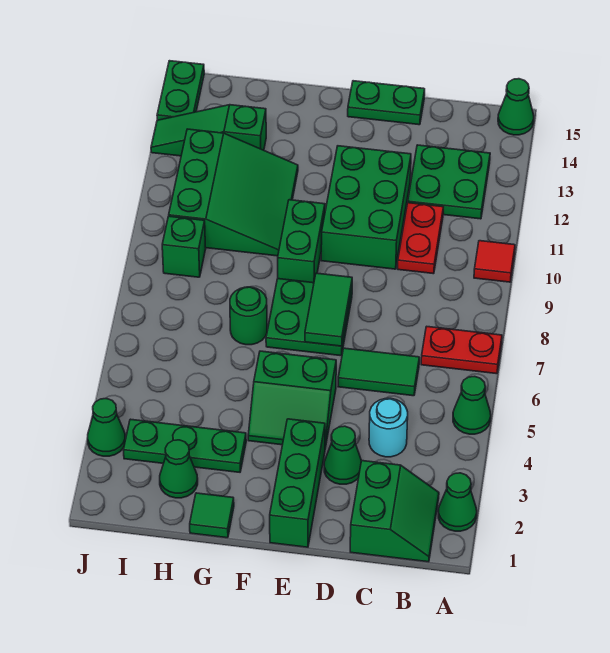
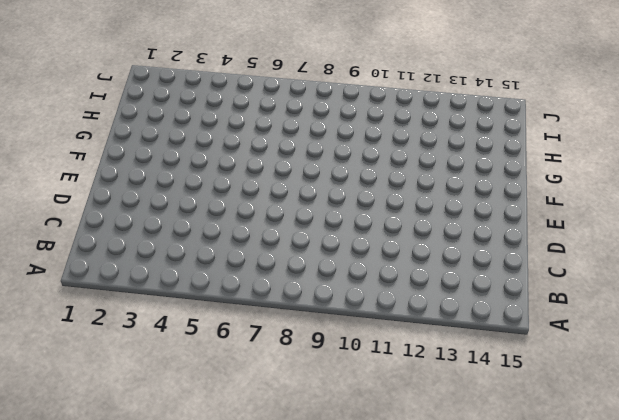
none -> green cone A2 level 1
none -> green cone A5 level 1
none -> red plate A7:B7 level 1

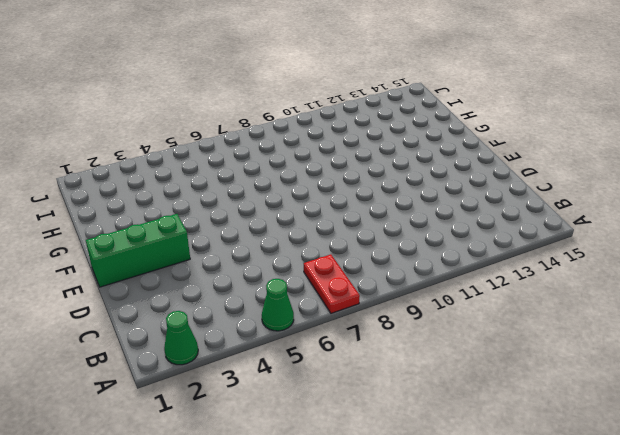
none -> red tile A10 level 1
none -> green cone A15 level 1
none -> green slope B1:C2 level 1 top C

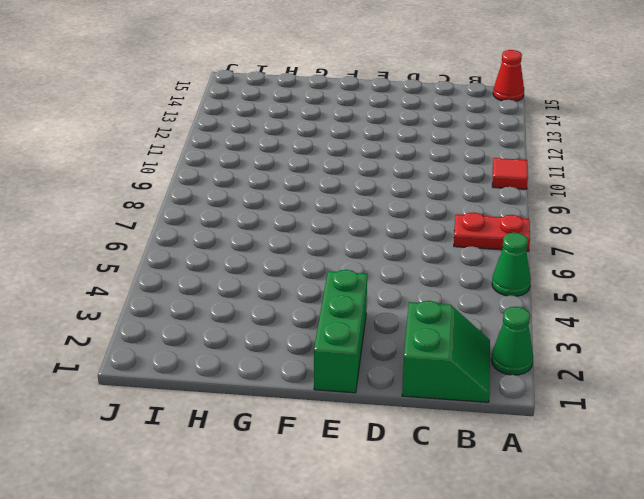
red cone A15 level 1 -> green cone A15 level 1
none -> green plate B12:C13 level 1
none -> cyan round brick C4 level 1
none -> green tile C6:D6 level 1

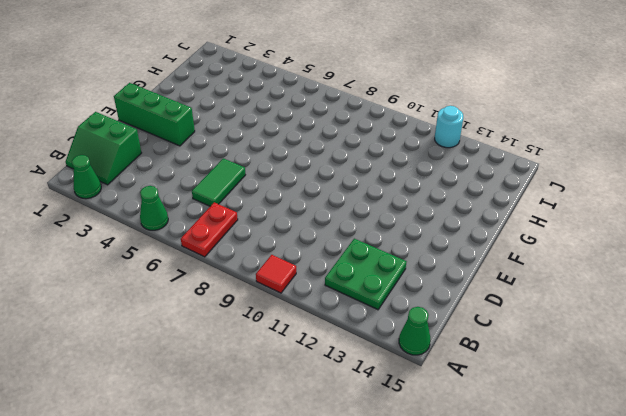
cyan round brick J12 level 1 -> cyan round brick C4 level 1
none -> red plate C10:C11 level 1
none -> green cone D3 level 1
none -> green brick D10:E12 level 1

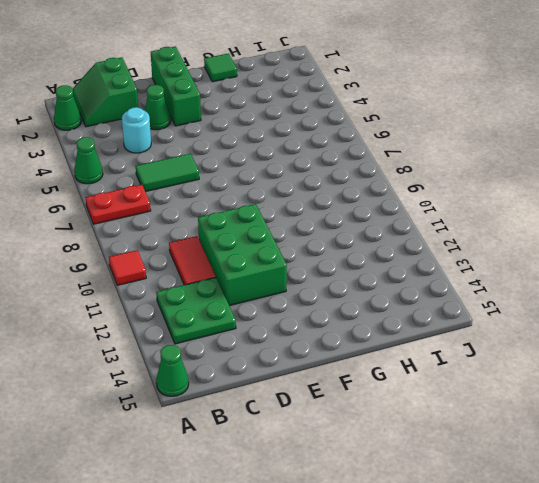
red tile C10:C11 level 1 -> red plate C10:C11 level 1
none -> green plate D15:E15 level 1
none -> green slope E4:F5 level 1 top 5
none -> green plate E7:F8 level 1

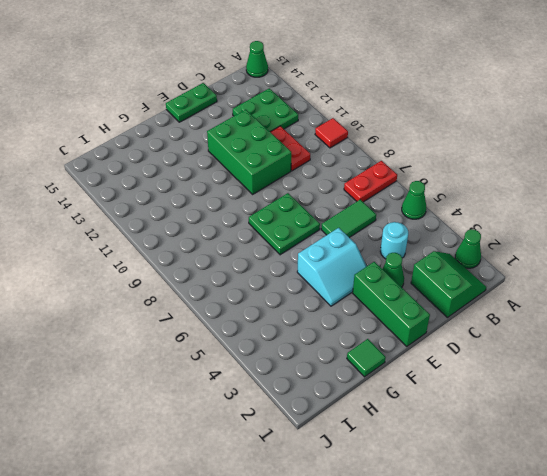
cyan slope E4:F5 level 1 top 5 -> green slope E4:F5 level 1 top 5
none -> green brick F9:F10 level 1
none -> green plate G3:I3 level 1
none -> green round brick G7 level 1

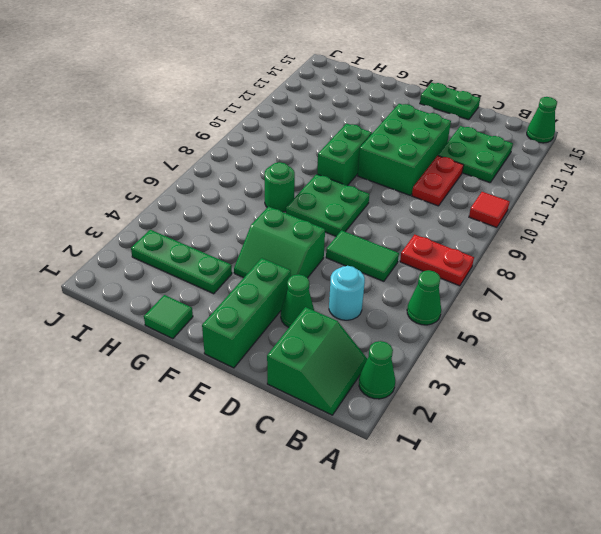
none -> green slope G10:I12 level 1 top I
none -> green cone H2 level 1
none -> green slope H13:J13 level 1 top H

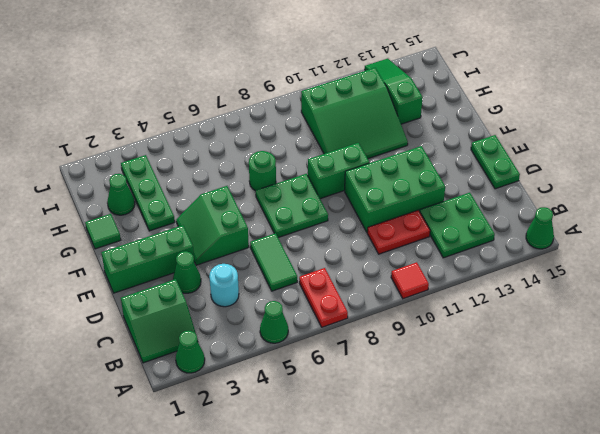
none -> green brick I9 level 1
none -> green cone J3 level 1
none -> green plate J14:J15 level 1

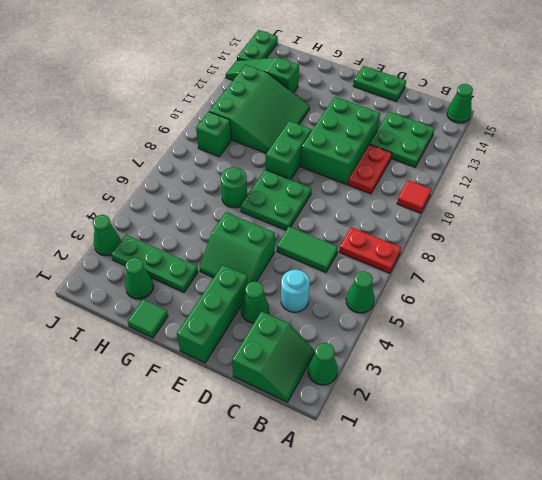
none -> green tile E7:E8 level 2

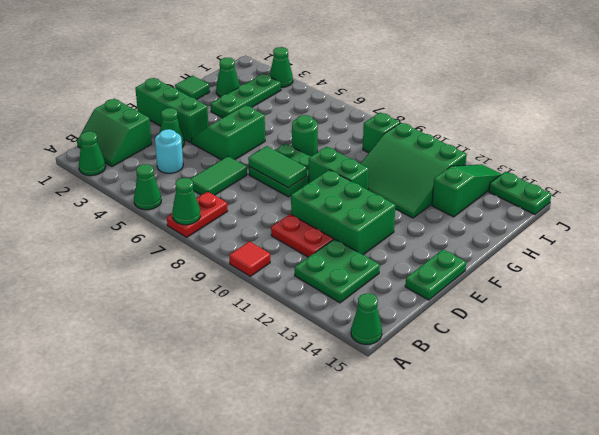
green cone A7 level 2 -> none

